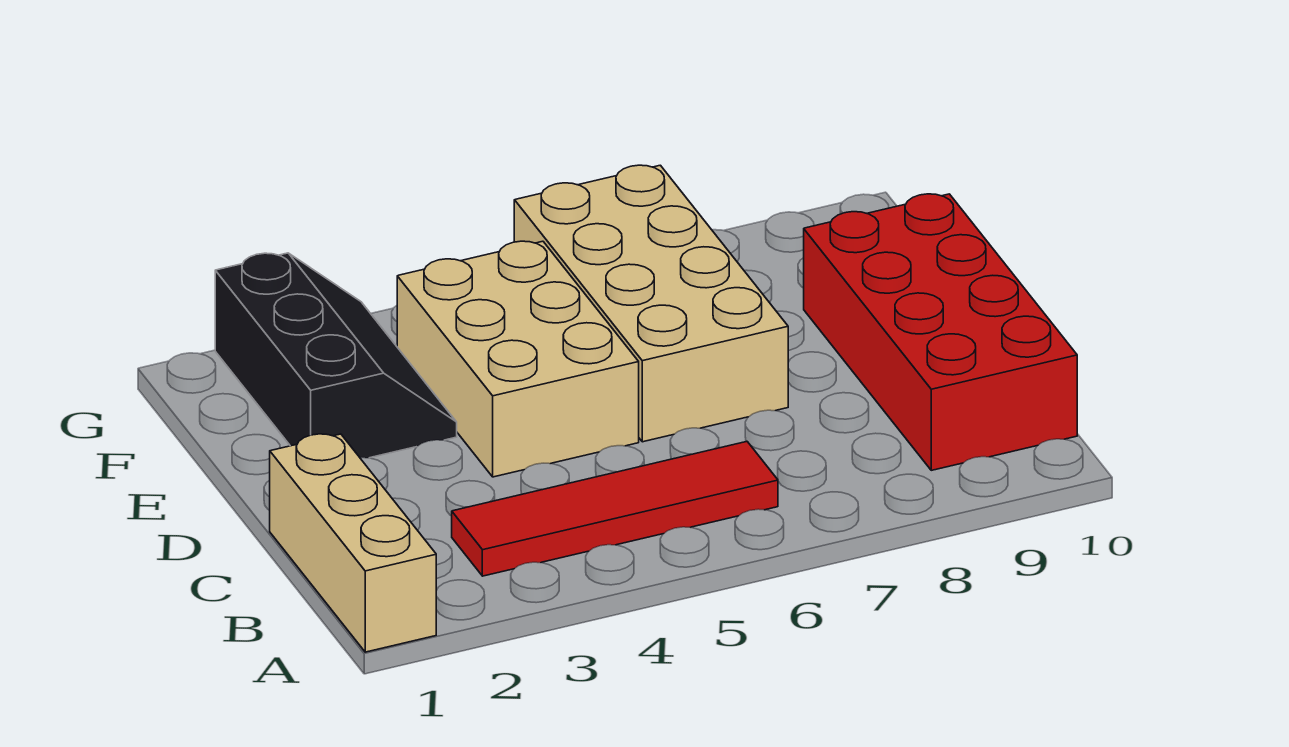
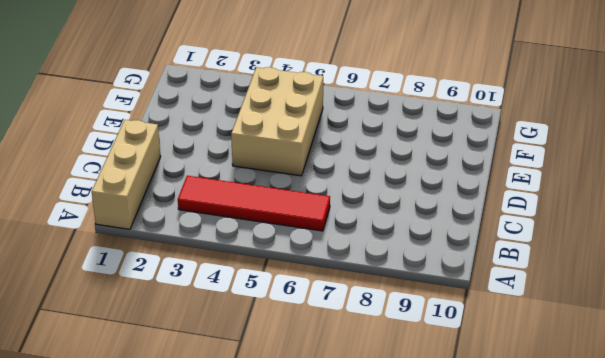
none -> red brick B9:E10 level 1
none -> tan brick D6:G7 level 1

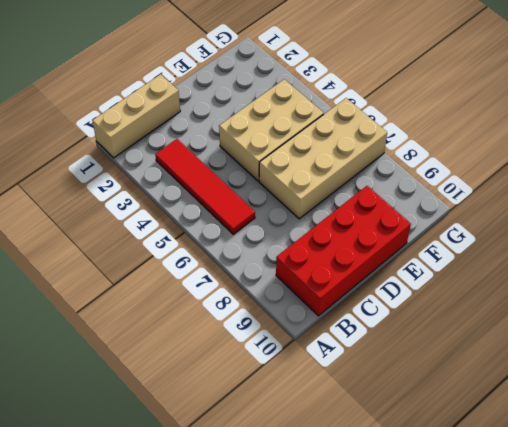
none -> black slope E2:G3 level 1 top 2

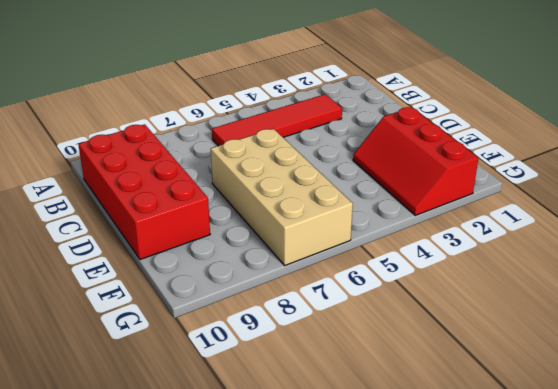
red slope E2:G3 level 1 top 2 -> black slope E2:G3 level 1 top 2
none -> tan brick A1:C1 level 1
none -> tan brick D4:F5 level 1

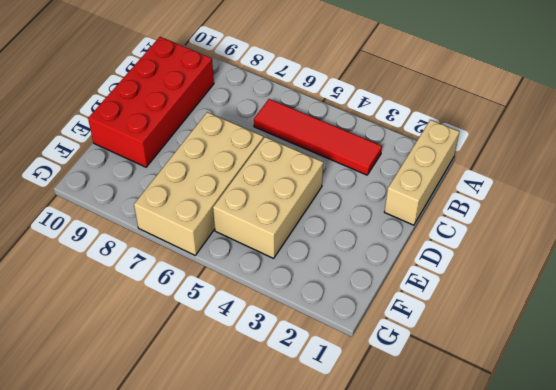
none -> black slope E2:G3 level 1 top 2

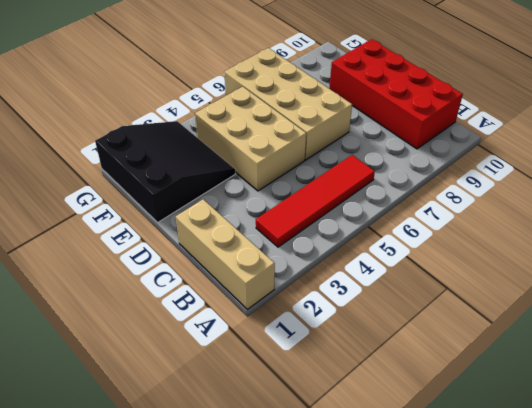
black slope E1:G3 level 1 top 1 -> black slope E2:G3 level 1 top 2

